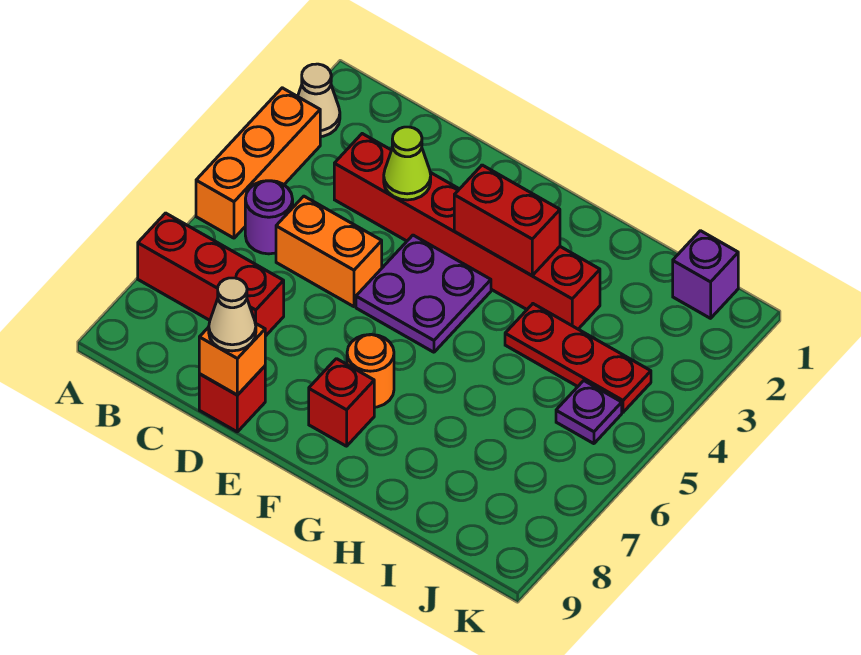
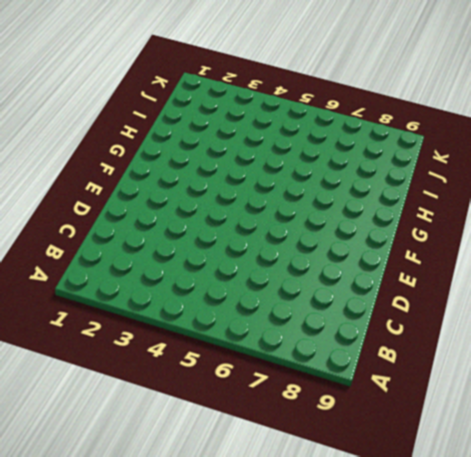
none -> tan cone A2 level 1
none -> orange brick A3:A5 level 1
none -> red brick A7:C7 level 1

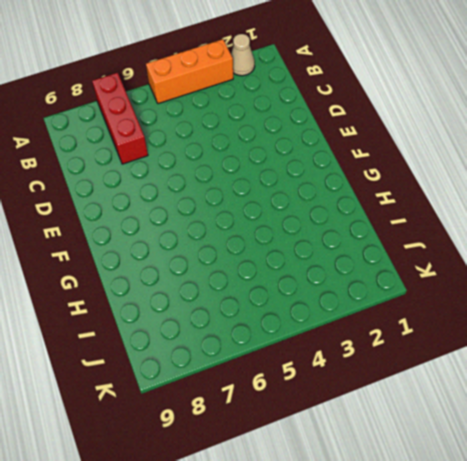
none -> purple round brick B5 level 1
none -> red brick C3:H3 level 1
none -> orange brick C5:D5 level 1

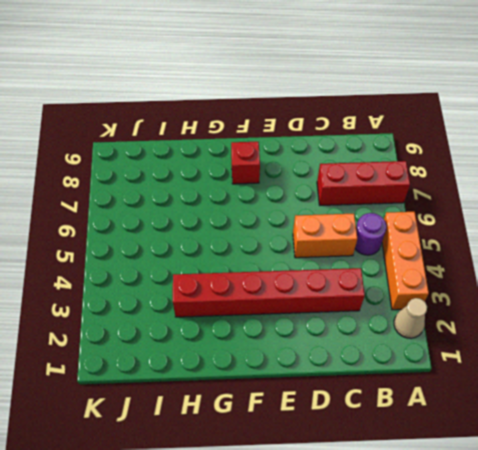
none -> red brick D9 level 1
none -> purple plate E4:F5 level 1
none -> orange round brick F7 level 1

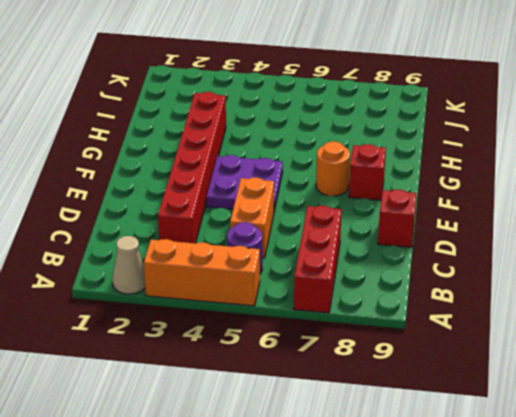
none -> red plate H4:J4 level 1
none -> purple brick J1 level 1
none -> purple plate J5 level 1

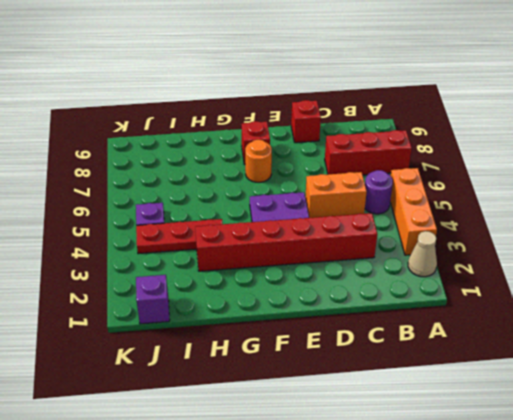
none -> lime cone D3 level 2
none -> orange brick D9 level 2
none -> red brick F3:G3 level 2

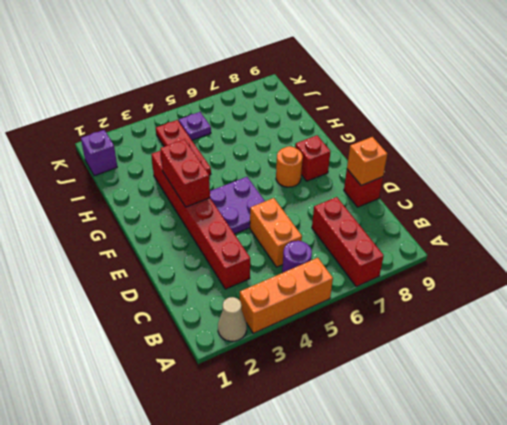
none -> lime cone D3 level 2
none -> tan cone D9 level 3

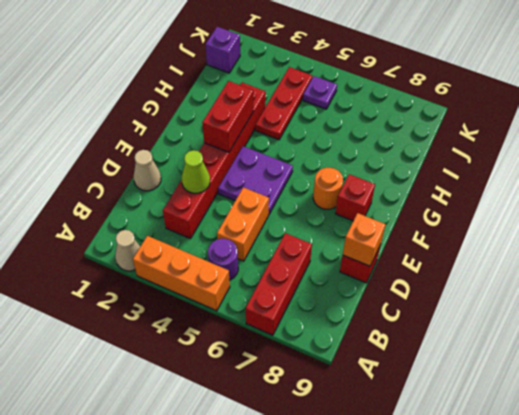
tan cone D1 level 1 -> tan cone D9 level 3

